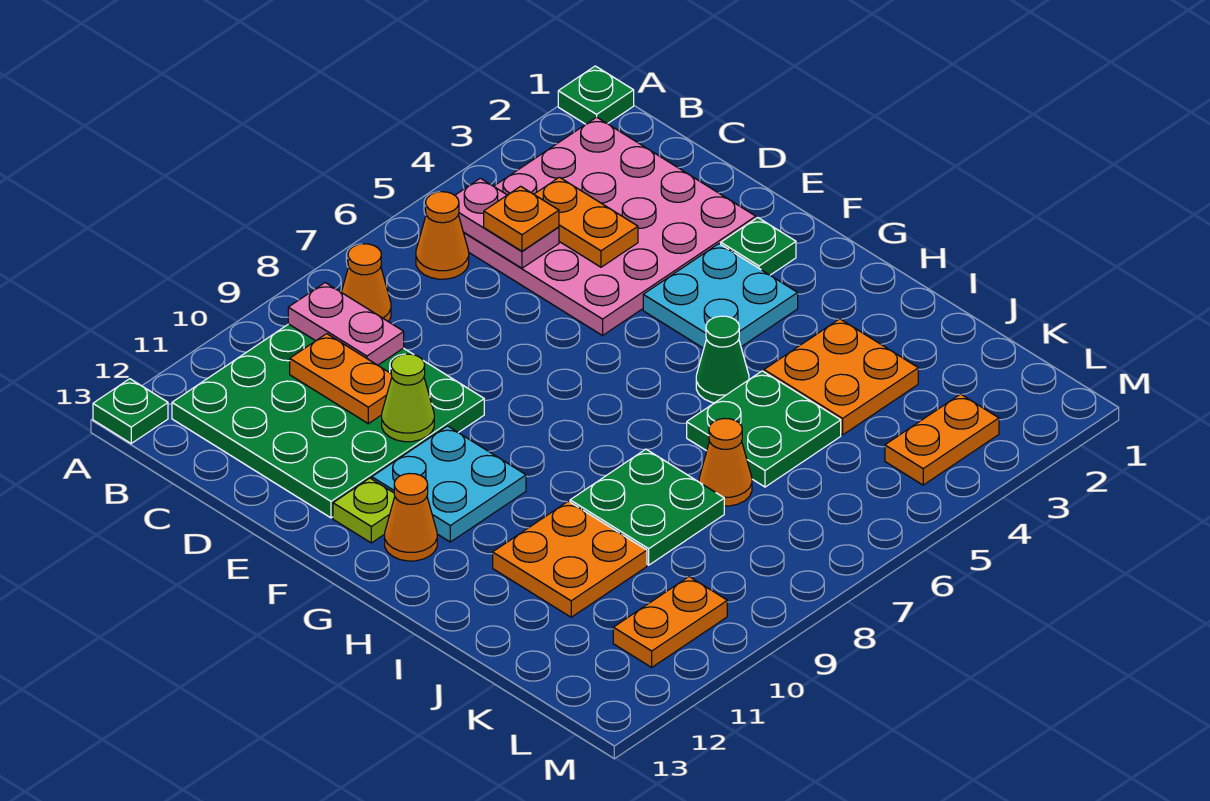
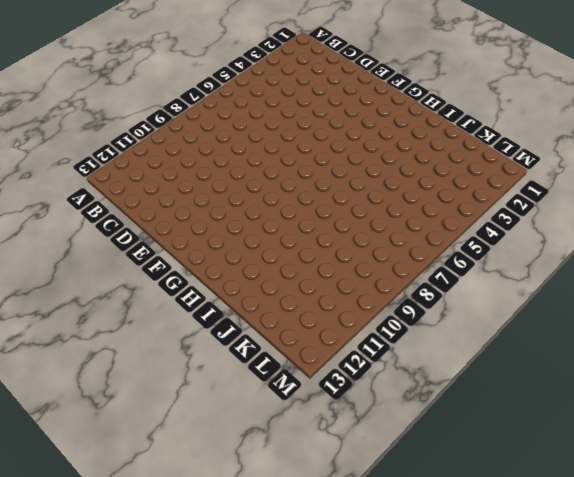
none -> green plate A1 level 1
none -> green plate A13 level 1
none -> pink plate B2:E5 level 1

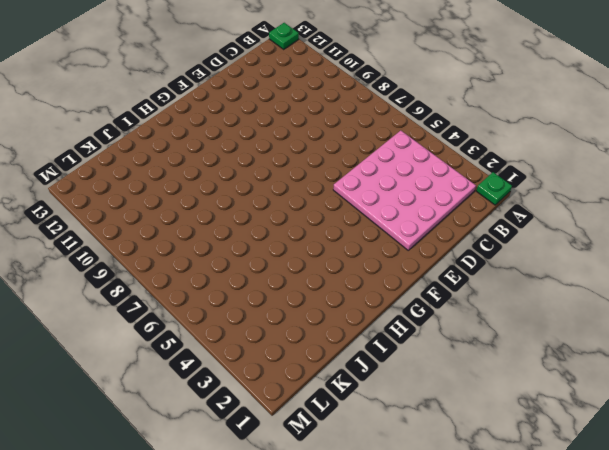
none -> orange cone B6 level 1
none -> orange cone B8 level 1
none -> green plate B9:E12 level 1

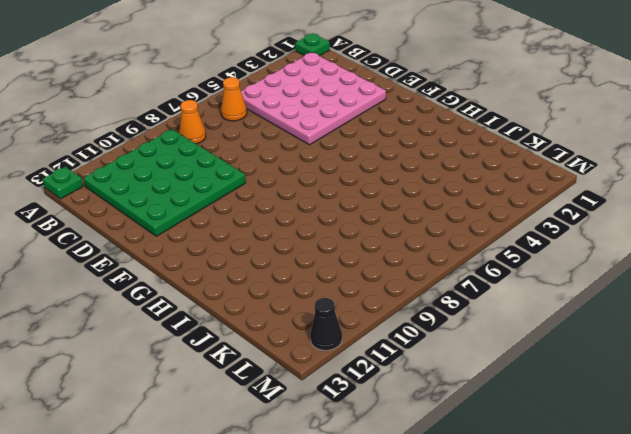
black cone M12 level 1 -> none
none -> green plate F2 level 1
none -> cyan plate F3:G4 level 1
none -> cyan plate F10:G11 level 1

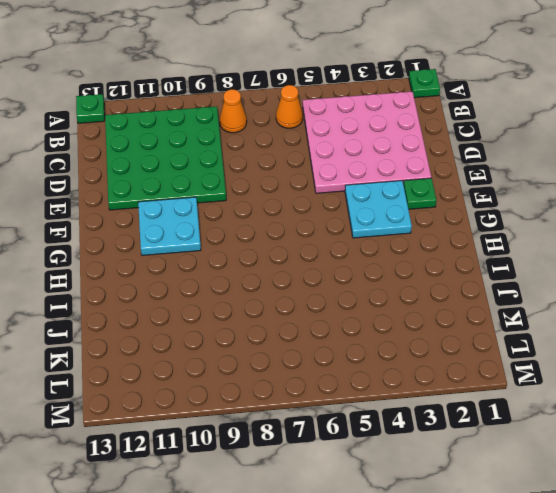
none -> lime plate F12 level 1
none -> orange cone G12 level 1
none -> green cone H5 level 1

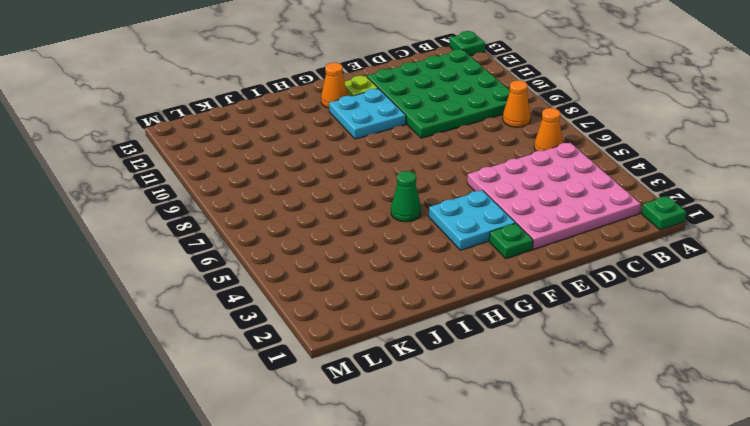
none -> orange plate I3:J4 level 1
none -> green plate I5:J6 level 1
none -> green plate I8:J9 level 1

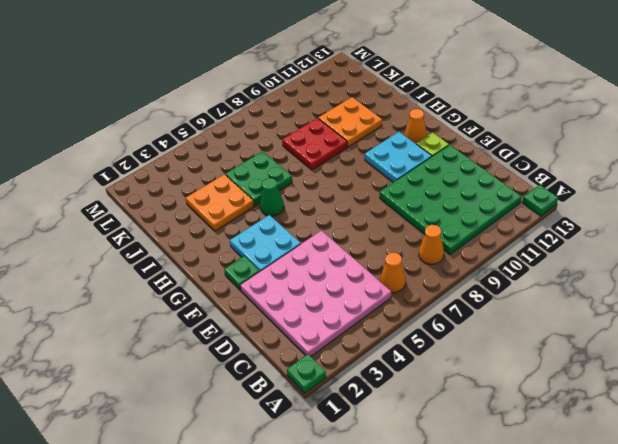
red plate I8:J9 level 1 -> green plate I8:J9 level 1
none -> orange cone J7 level 1
none -> orange plate L3:L4 level 1
none -> orange plate L10:L11 level 1

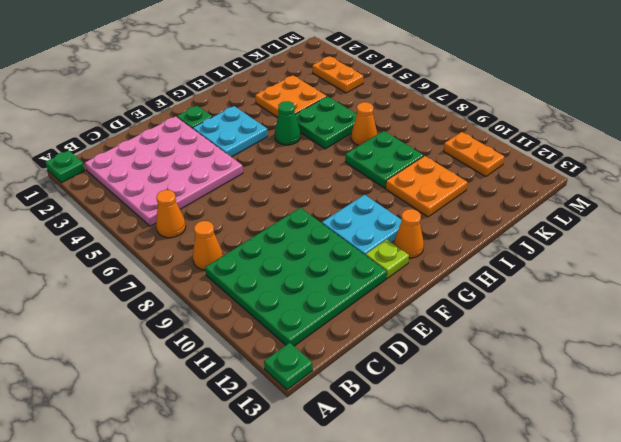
none -> pink plate B5:C5 level 2
none -> pink plate B9:C9 level 2
none -> orange plate C4:D4 level 2

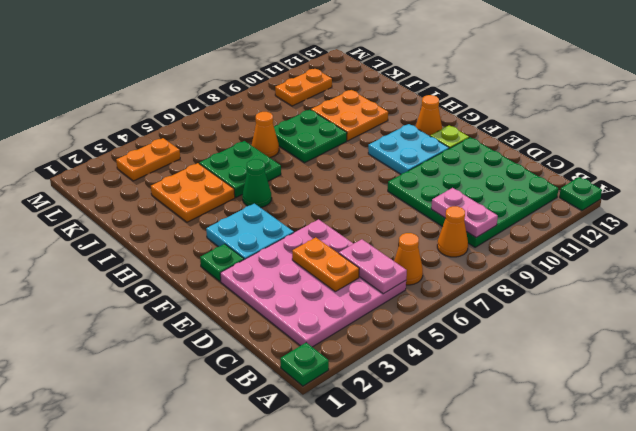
none -> orange plate C10:D10 level 2
none -> lime cone E10 level 2
none -> orange plate C5 level 3

